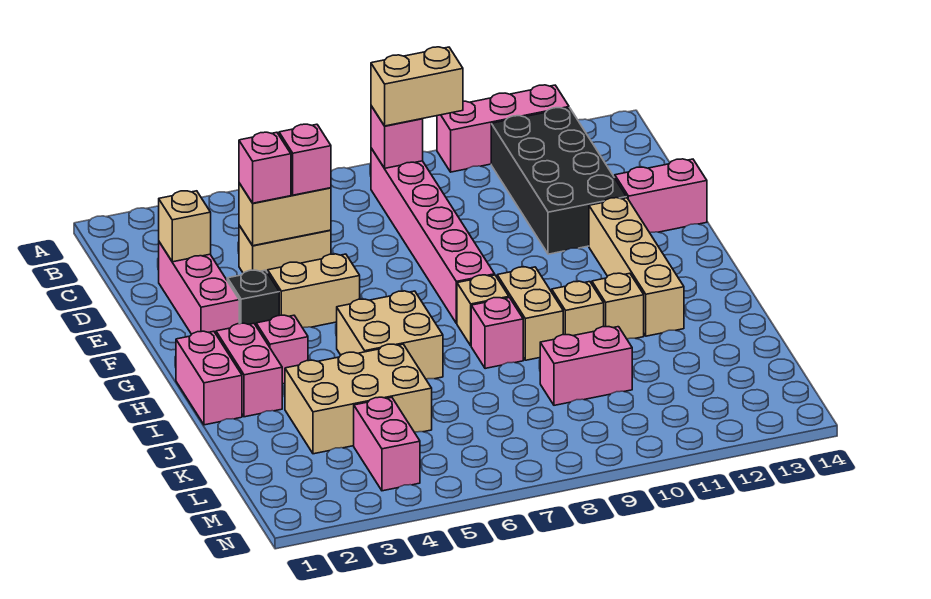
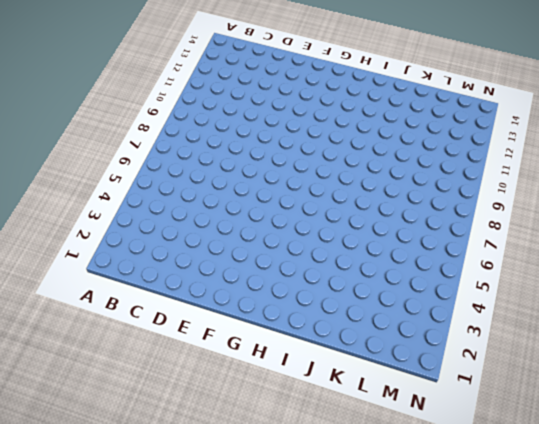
none -> pink brick A10:A12 level 1
none -> pink brick B8:G8 level 1
none -> black brick B11:E12 level 1

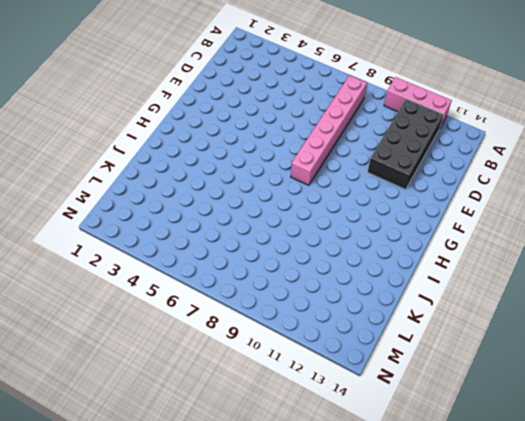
none -> pink brick D2:F2 level 1
none -> tan brick D4:D5 level 1
none -> pink brick E13:E14 level 1

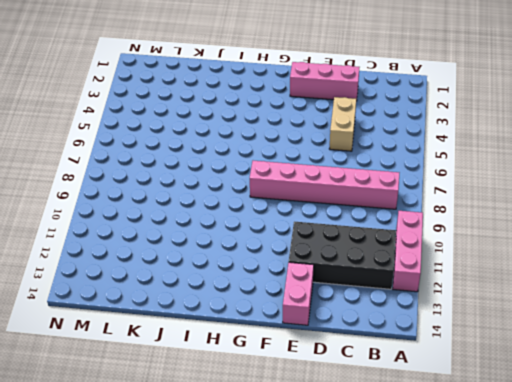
none -> black brick F3 level 1
none -> tan brick F4:F5 level 1
none -> tan brick F12:I12 level 1

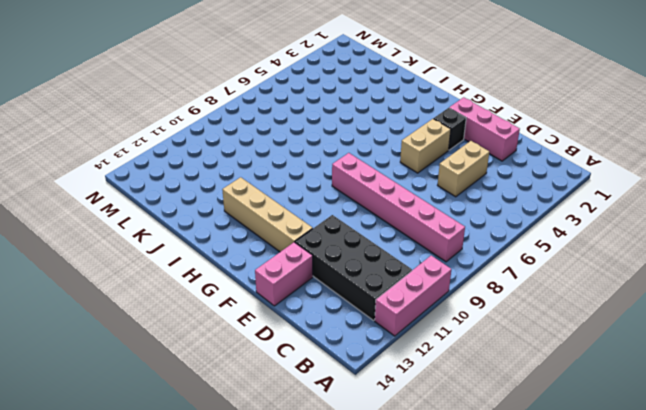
none -> pink brick H1:I1 level 1
none -> pink brick H2:I2 level 1
none -> pink brick H3 level 1

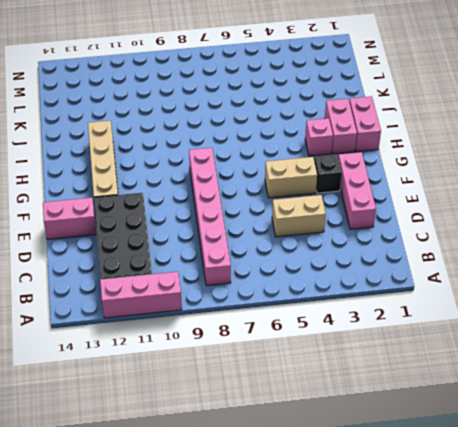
none -> tan brick H5:I6 level 1
none -> tan brick H8 level 1
none -> tan brick H9:I9 level 1

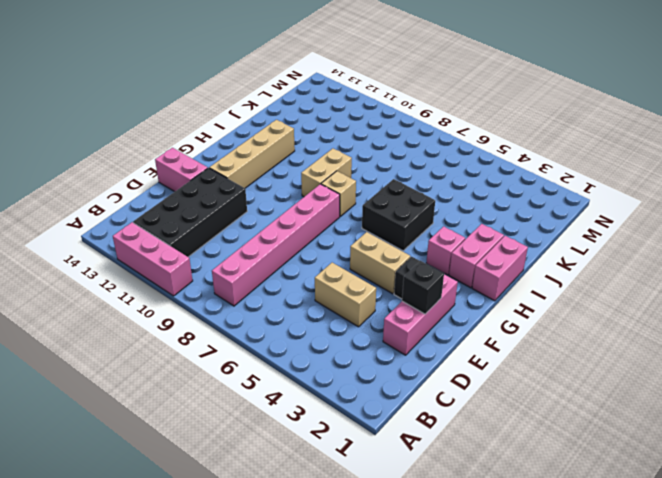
black brick E2 level 2 -> none
black brick H5:I6 level 1 -> tan brick H5:I6 level 1
none -> pink brick I8 level 1
none -> tan brick I10 level 1
none -> tan brick I11 level 1

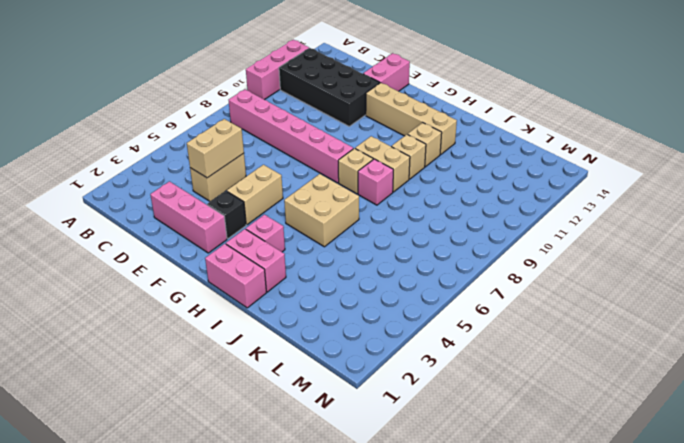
none -> tan brick J3:K5 level 1
none -> pink brick K9:K10 level 1
none -> pink brick L4:M4 level 1

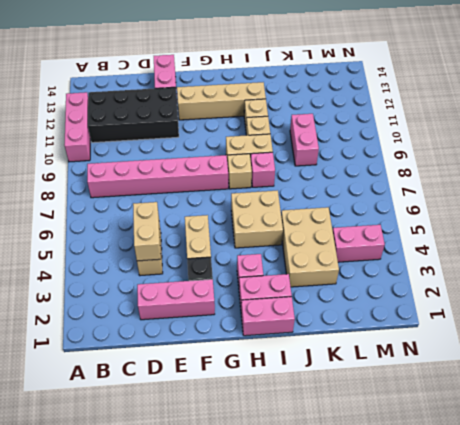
none -> pink brick B8 level 2
none -> tan brick D2 level 2
none -> tan brick B8:B9 level 3

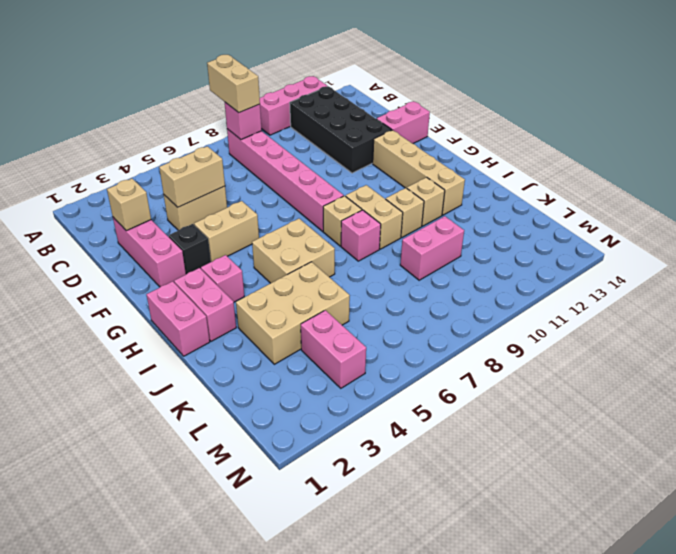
tan brick A8:B8 level 3 -> tan brick B8:B9 level 3
none -> pink brick D4 level 3
none -> pink brick D5 level 3

